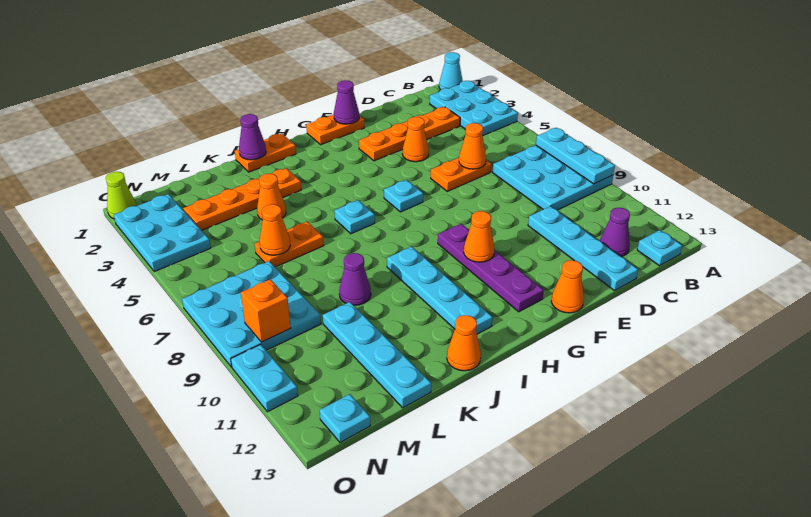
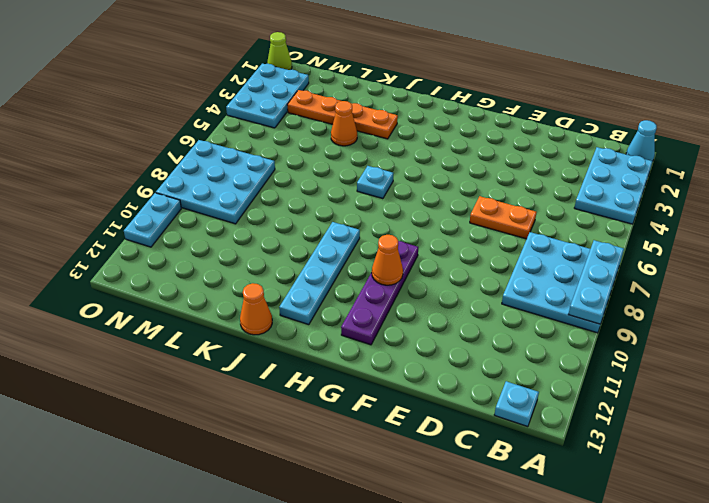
none -> orange plate C3:F3 level 1
none -> purple cone C12 level 1
none -> cyan plate D10:D13 level 1
none -> orange cone E4 level 1

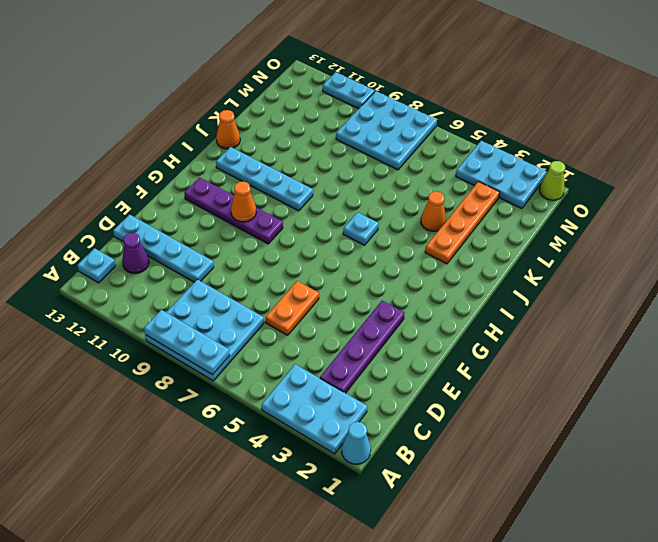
purple plate C3:F3 level 1 -> orange plate C3:F3 level 1
none -> orange cone E4 level 1
none -> orange plate F1:G1 level 1
none -> orange cone F13 level 1
none -> cyan plate G6 level 1

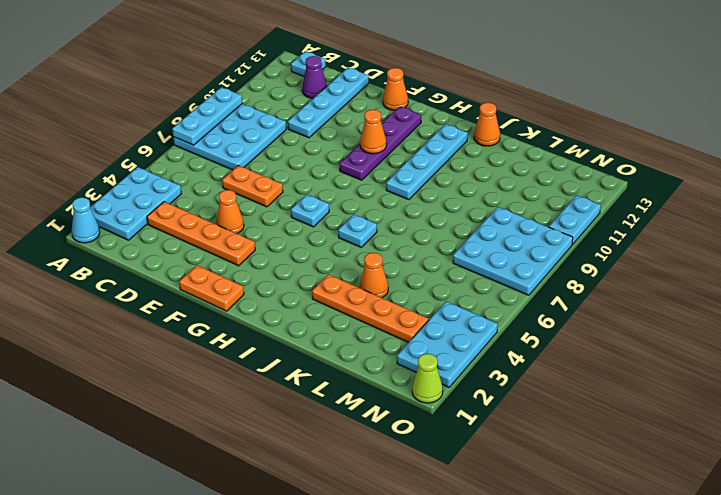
none -> orange plate I1:J1 level 1
none -> orange plate K6:L6 level 1
none -> purple cone K9 level 1
none -> cyan plate L10:L13 level 1

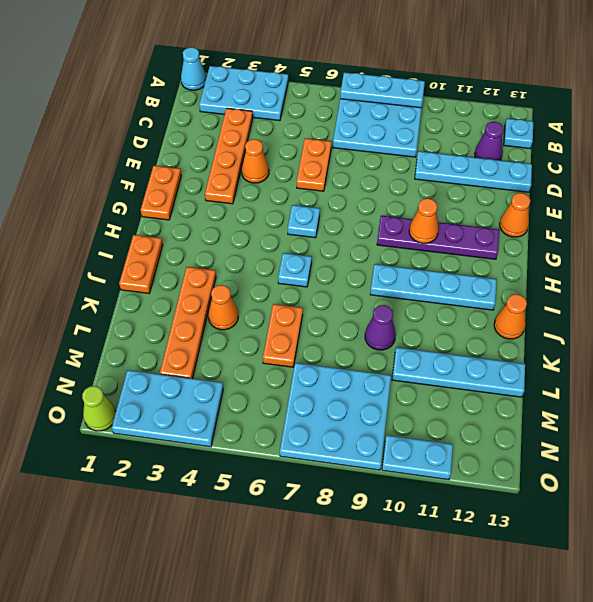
none -> cyan plate N13 level 1
none -> orange cone D6 level 2
none -> purple cone F1 level 2
none -> purple cone J1 level 2

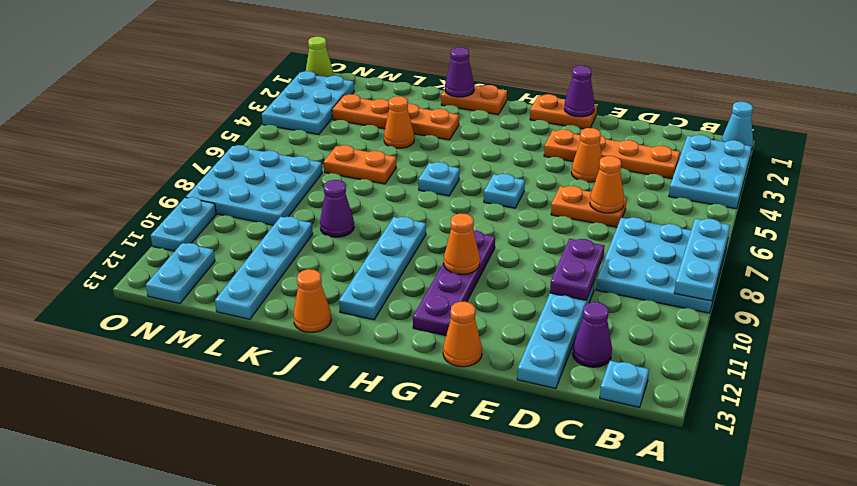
purple plate D9:D10 level 2 -> none
cyan plate N12:N13 level 1 -> cyan plate N13 level 1
none -> orange cone L6 level 2
none -> orange brick N9 level 2

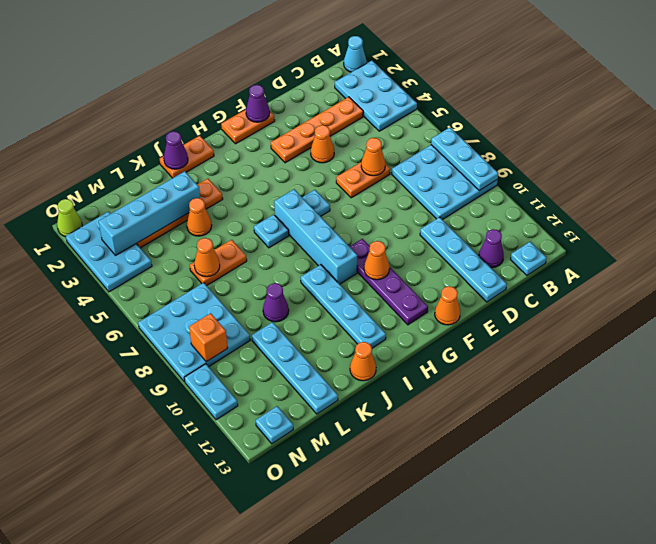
cyan brick H6:H9 level 1 -> none
cyan brick K3:N3 level 2 -> none

